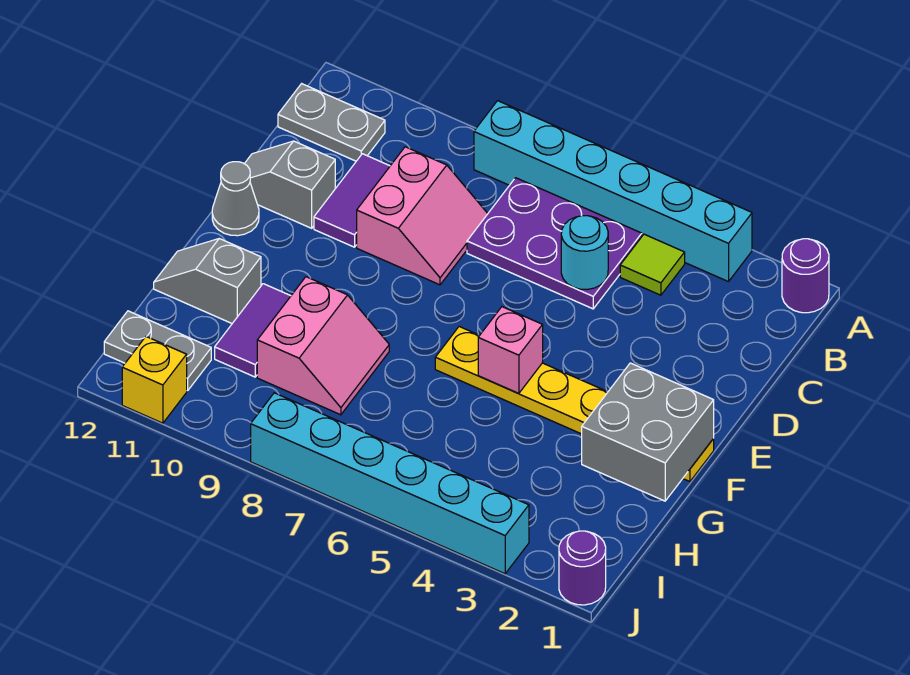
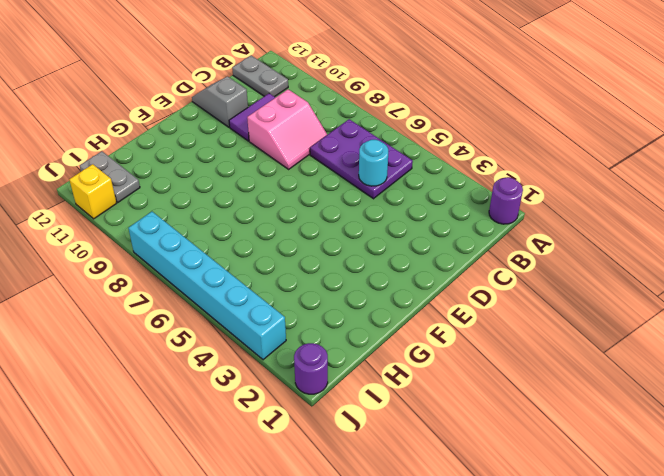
none -> cyan brick A3:A8 level 1
none -> lime tile B4 level 1
none -> grey cone E12 level 1

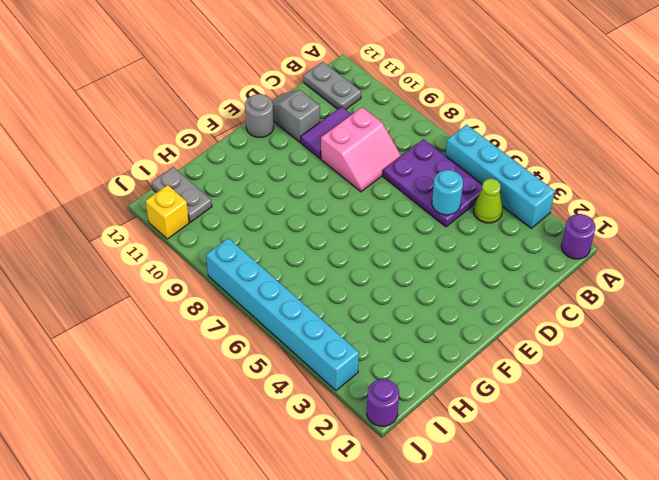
cyan brick A3:A6 level 1 -> cyan brick A3:A8 level 1
lime cone B4 level 1 -> lime tile B4 level 1
grey round brick E12 level 1 -> grey cone E12 level 1
none -> yellow plate F1:F6 level 1
none -> pink slope G8:H9 level 1 top 9
none -> purple tile G10:H10 level 1

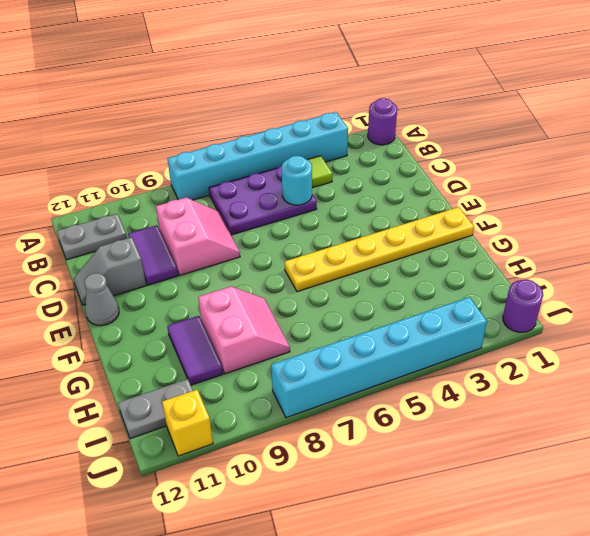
none -> grey slope G11:G12 level 1 top 11
none -> grey brick F1:G2 level 2
none -> pink brick F5 level 2

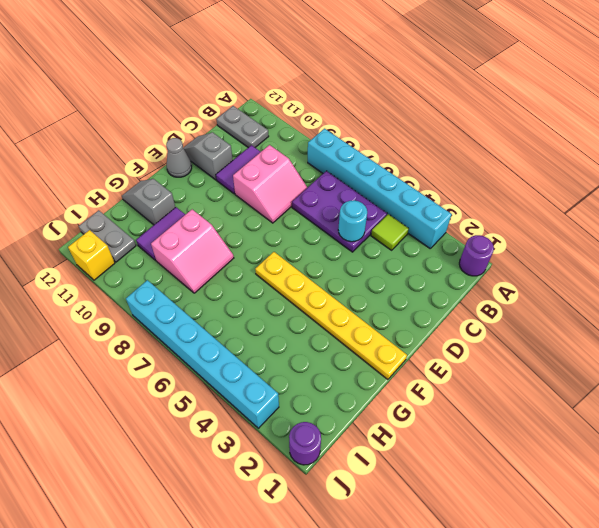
none -> grey brick F1:G2 level 2
none -> pink brick F5 level 2

